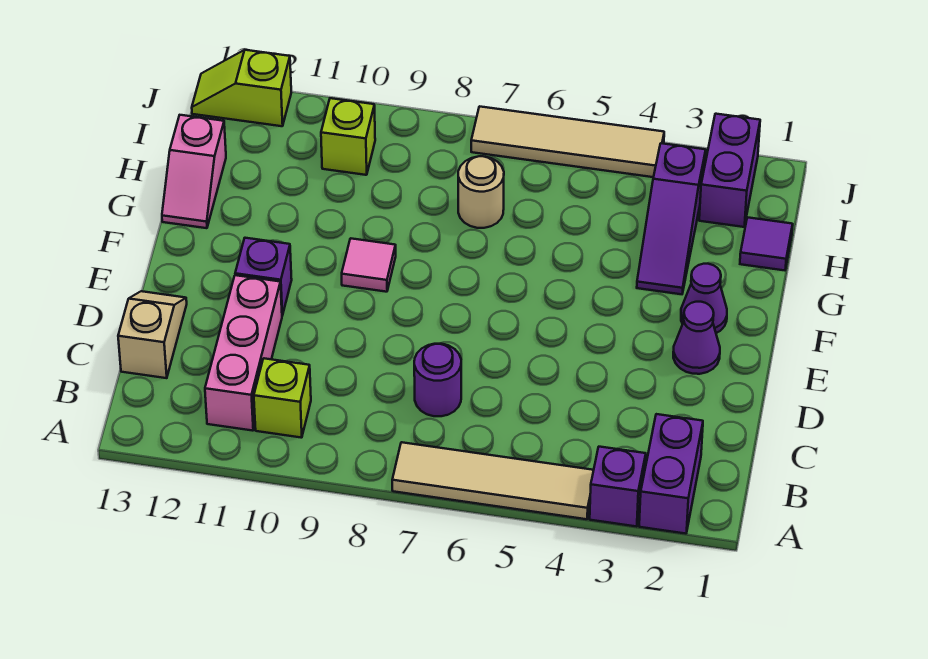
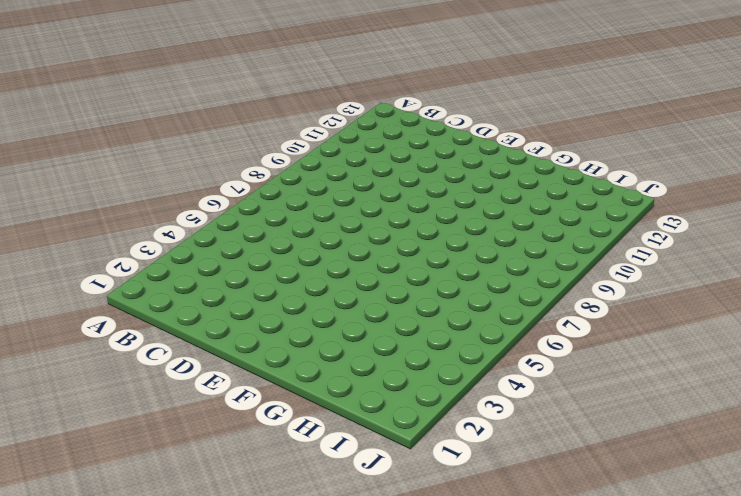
none -> purple brick A2:B2 level 1
none -> purple brick A3 level 1
none -> tan tile A4:A7 level 1

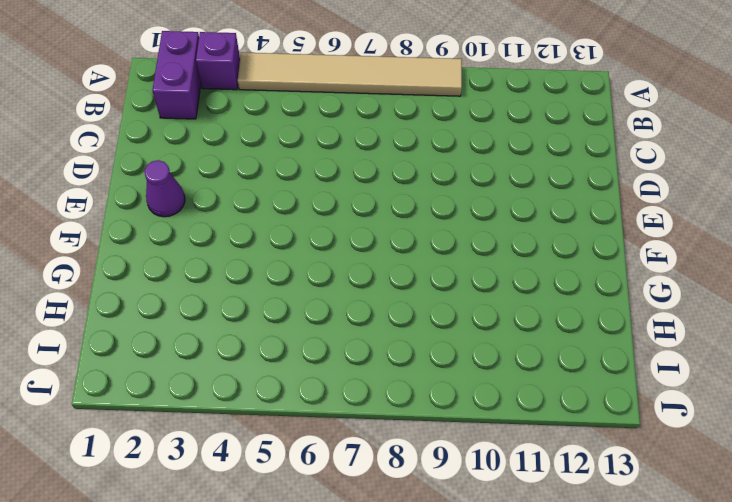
tan tile A4:A9 level 1 -> tan tile A4:A7 level 1
none -> lime brick B10 level 1
none -> pink brick B11:D11 level 1
none -> purple round brick C7 level 1

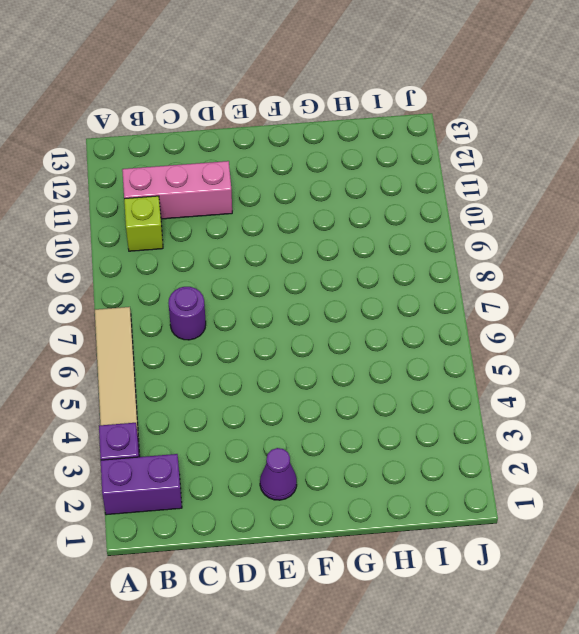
none -> tan slope C13:D13 level 1 top C
none -> purple brick E11 level 1
none -> purple cone F2 level 1

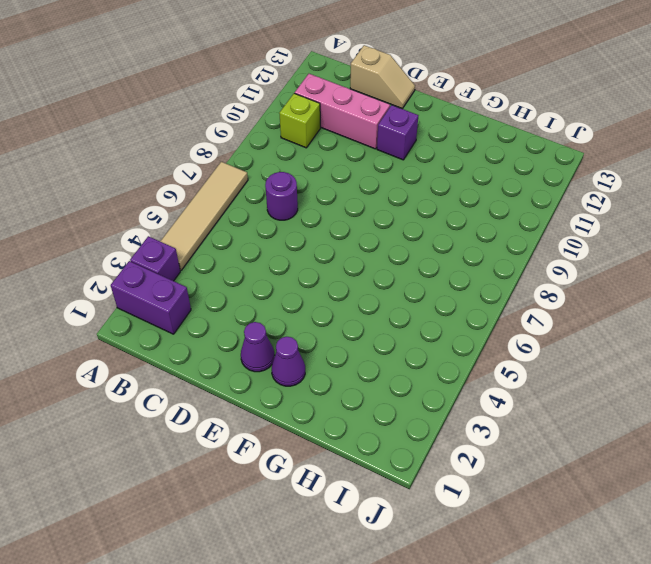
none -> pink tile F9 level 1
none -> purple slope G3:I3 level 1 top I
none -> pink slope G13:H13 level 1 top H

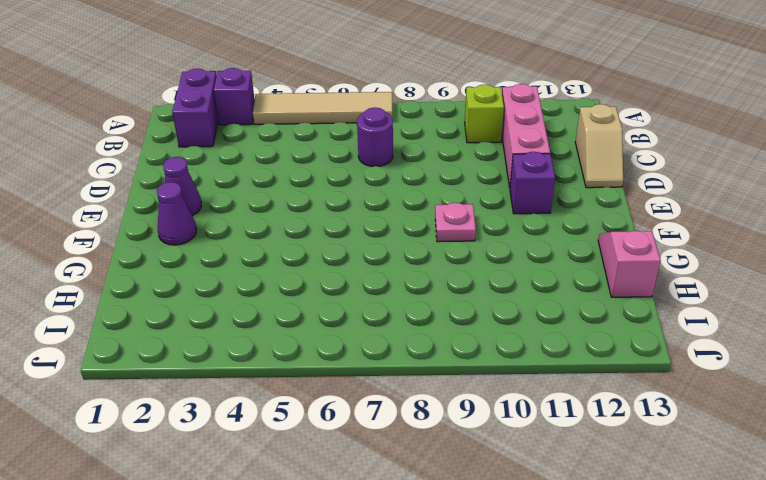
pink plate F9 level 1 -> pink tile F9 level 1
none -> purple slope G3:I3 level 1 top I
none -> purple tile H1 level 1
none -> tan round brick H7 level 1

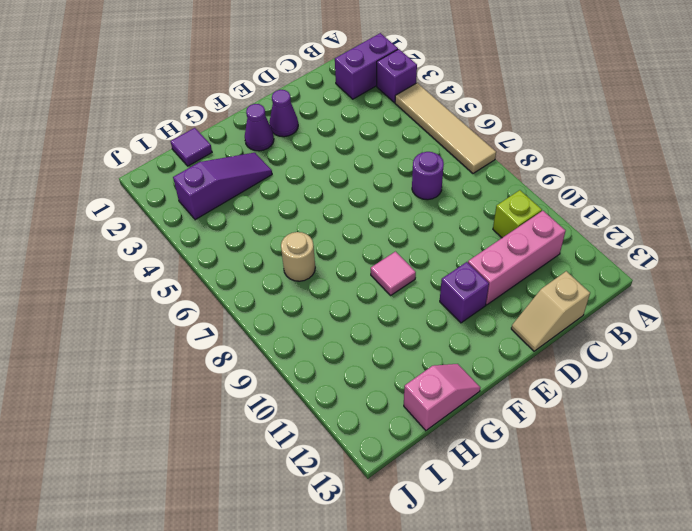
none -> purple brick I2:J2 level 1
none -> lime brick I10 level 1
none -> tan tile J4:J7 level 1

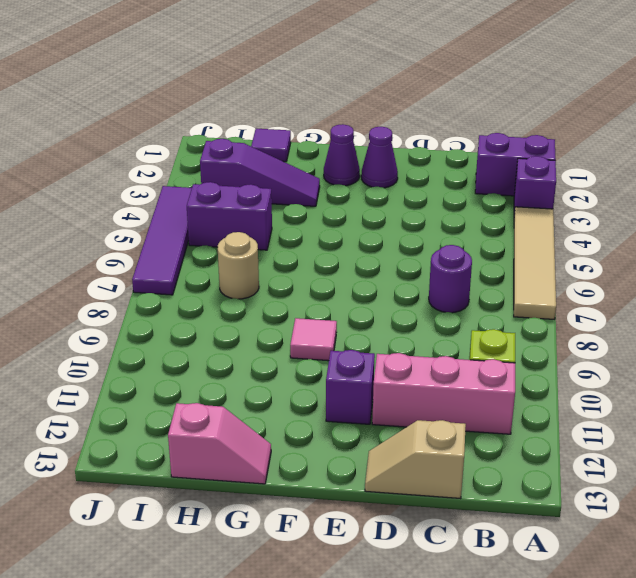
purple brick H5:I5 level 1 -> purple brick I2:J2 level 1
purple tile J4:J7 level 1 -> tan tile J4:J7 level 1
none -> lime brick I10 level 1
none -> lime slope J12:J13 level 1 top 12

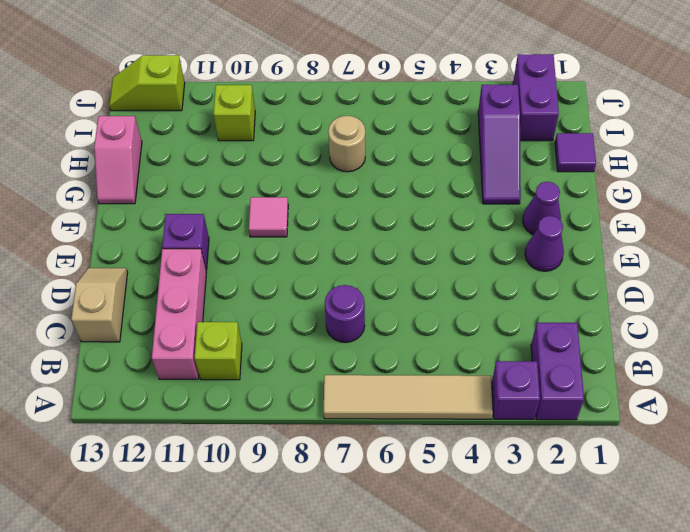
none -> tan tile J4:J7 level 1

